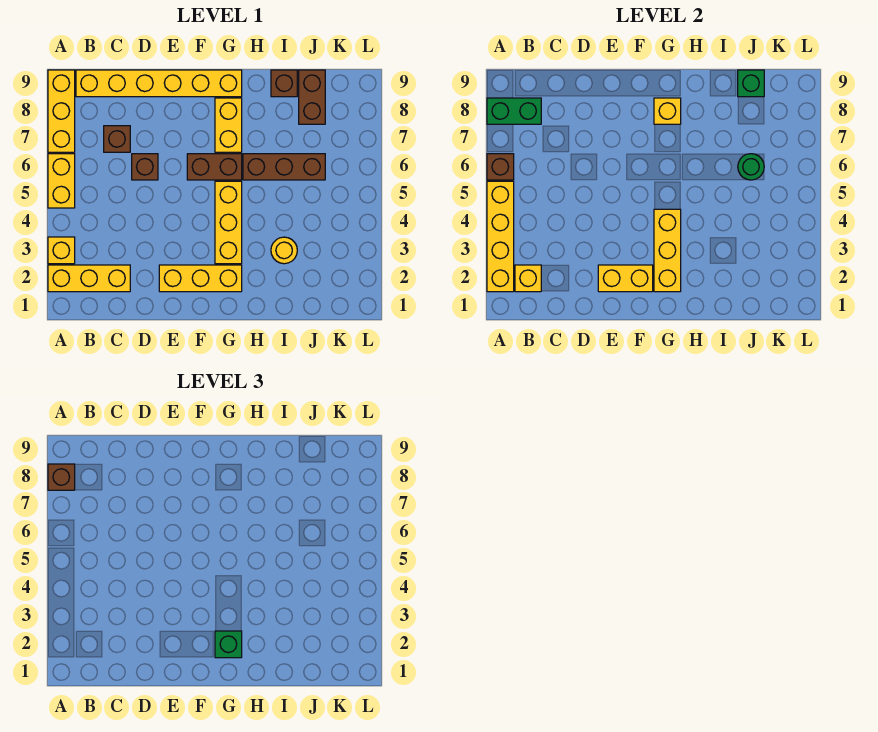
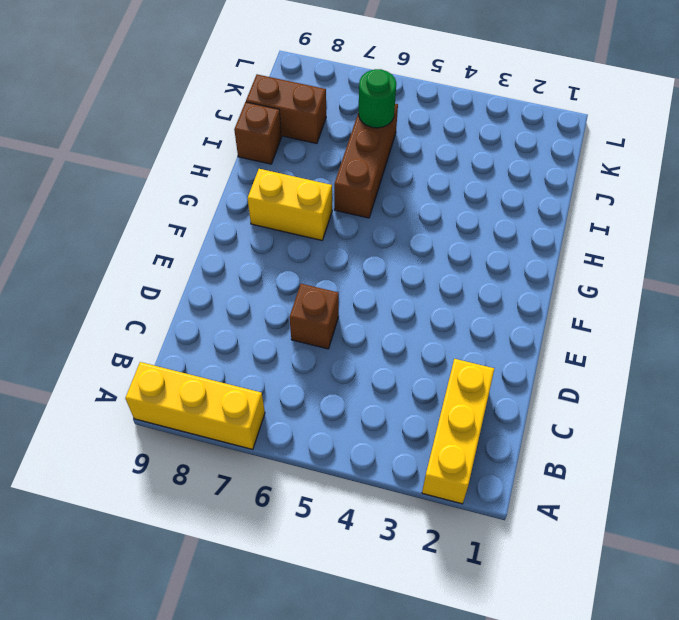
none -> yellow brick A3 level 1
none -> yellow brick A5:A6 level 1
none -> yellow brick B9:G9 level 1

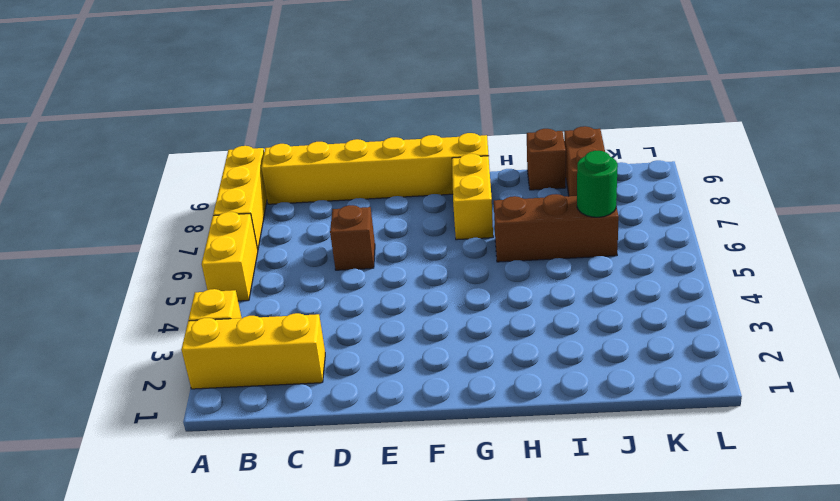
none -> brown brick C7 level 1
none -> yellow brick E2:G2 level 1
none -> brown brick F6:G6 level 1

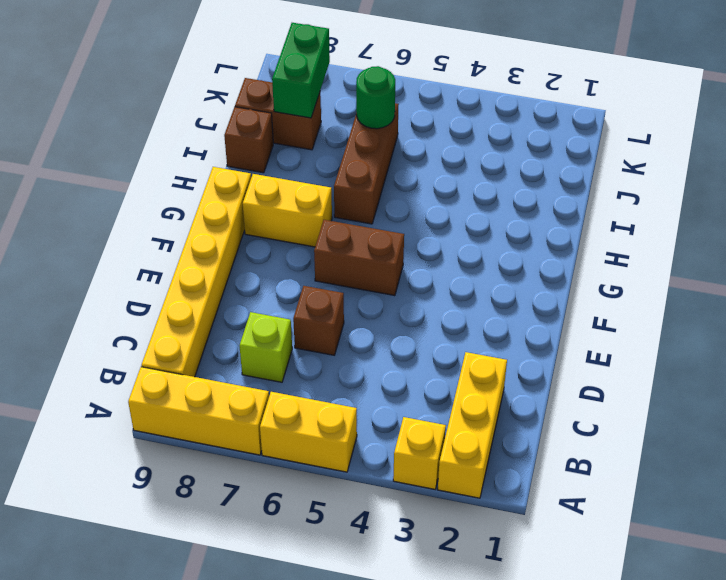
lime brick C7 level 1 -> brown brick C7 level 1
brown brick F5:F6 level 1 -> brown brick F6:G6 level 1
green brick J8:K8 level 2 -> green brick A8:B8 level 2
none -> yellow brick E2:G2 level 1
none -> yellow brick G3:G5 level 1
none -> yellow round brick I3 level 1

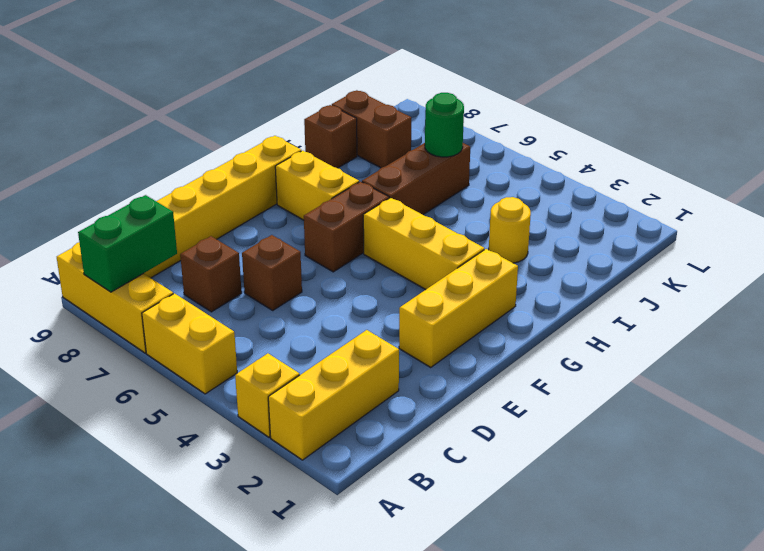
none -> yellow brick A2:A5 level 2
none -> brown brick A6 level 2
none -> yellow brick B2 level 2

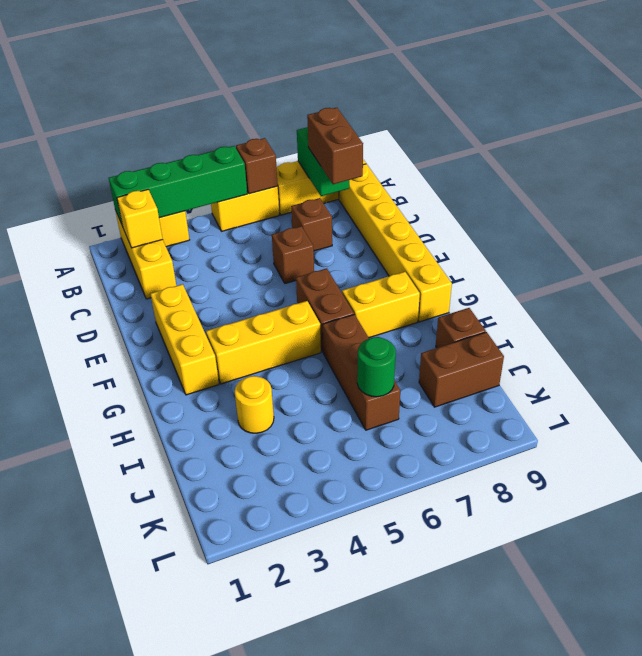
green brick A2:A5 level 2 -> yellow brick A2:A5 level 2
brown brick B8:C8 level 3 -> none
none -> yellow brick E2:F2 level 2
none -> yellow brick G2:G4 level 2
none -> yellow brick G8 level 2

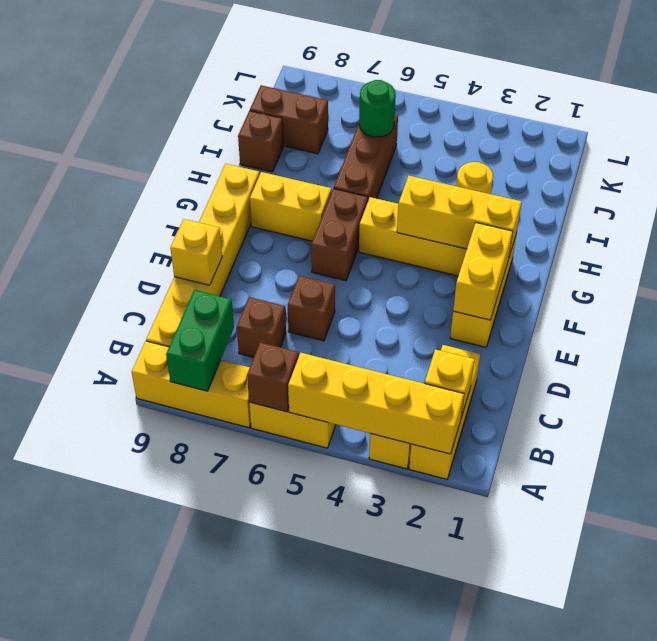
yellow brick D9 level 2 -> yellow brick G8 level 2
none -> green brick J9 level 2
none -> brown brick A8 level 3
none -> green brick G2 level 3

